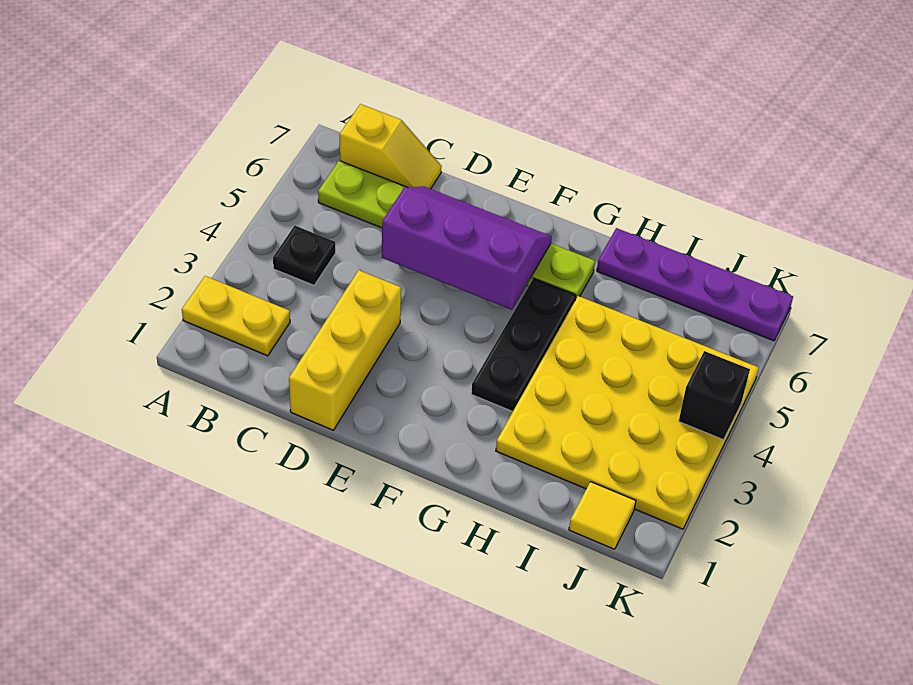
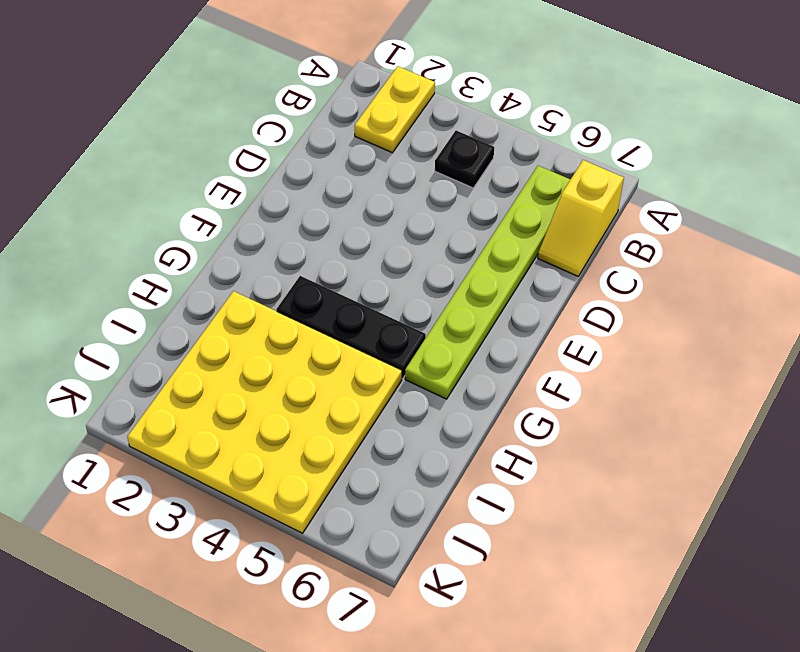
none -> yellow brick D1:D3 level 1
none -> purple plate H7:K7 level 1

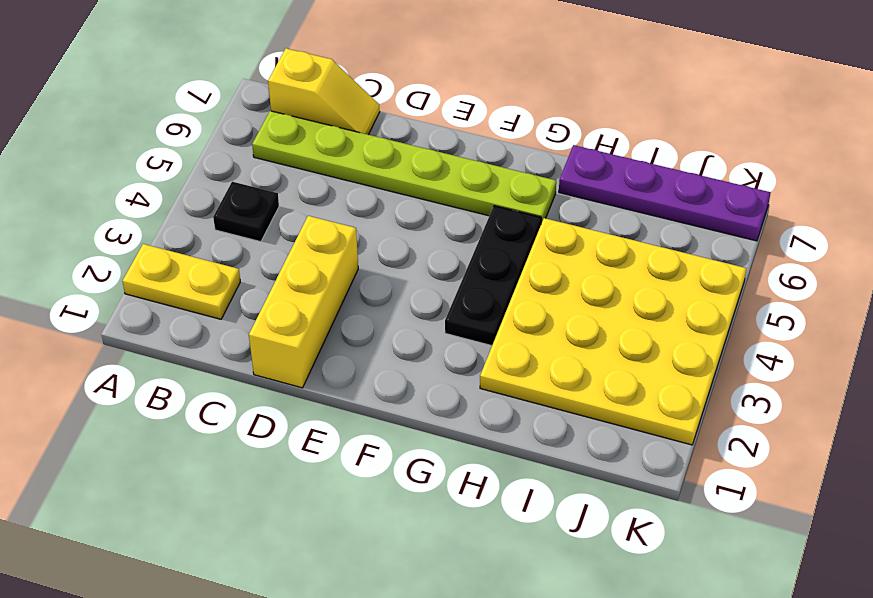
none -> yellow tile J1 level 1
none -> purple slope D5:F6 level 2 top 5

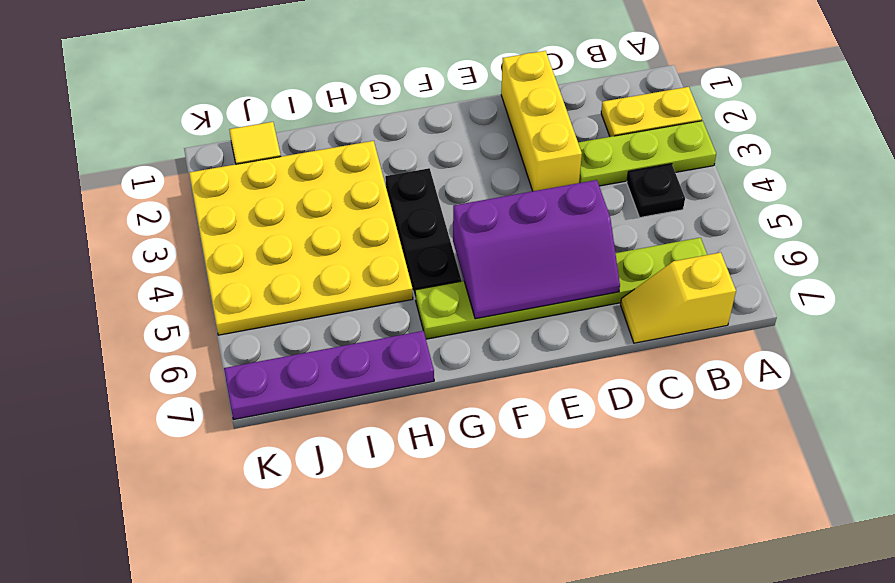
lime plate A3:C3 level 1 -> none
none -> black brick K4 level 2

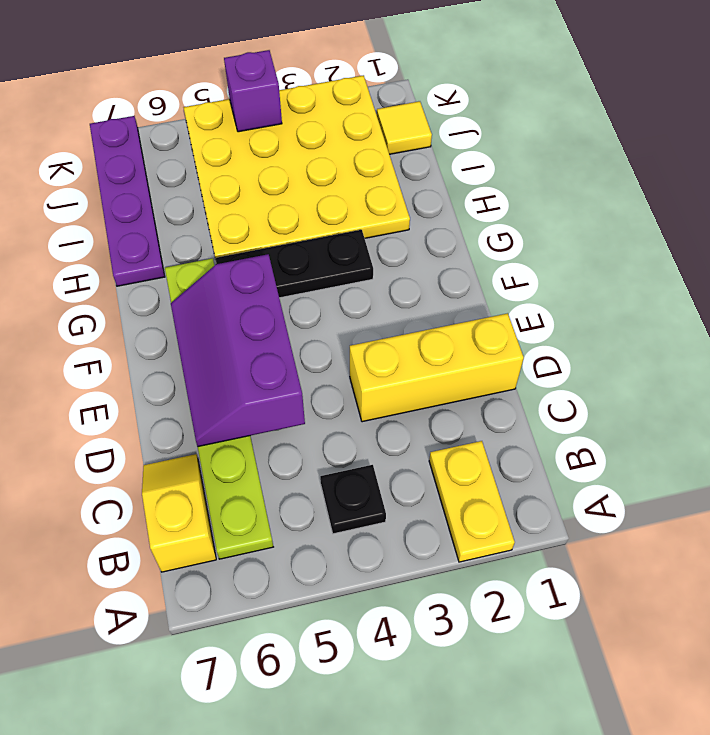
purple brick K4 level 2 -> black brick K4 level 2

